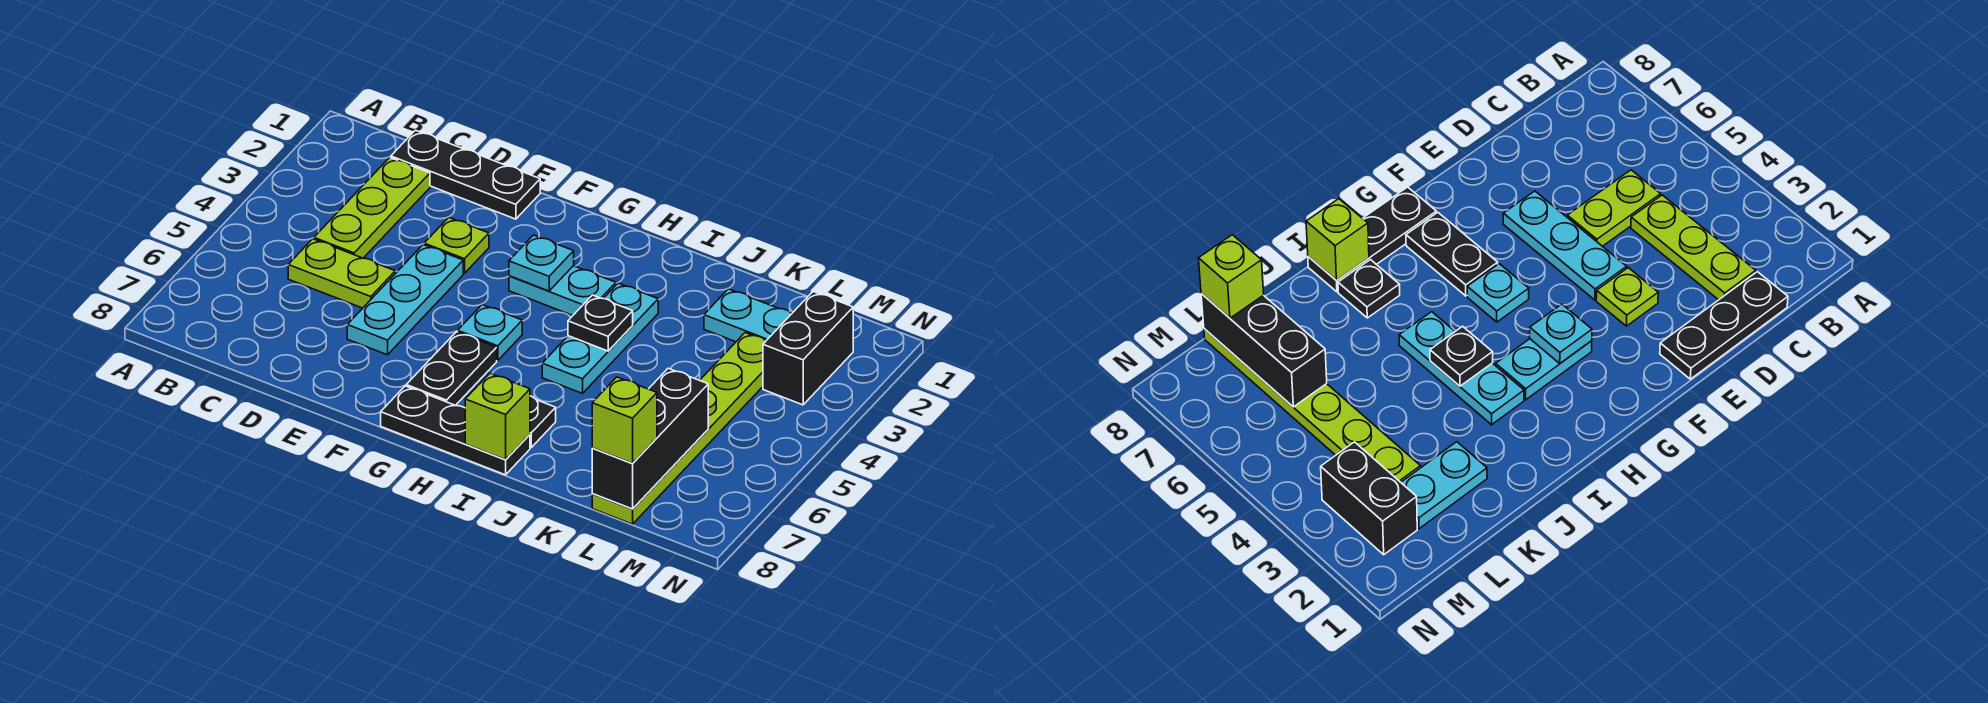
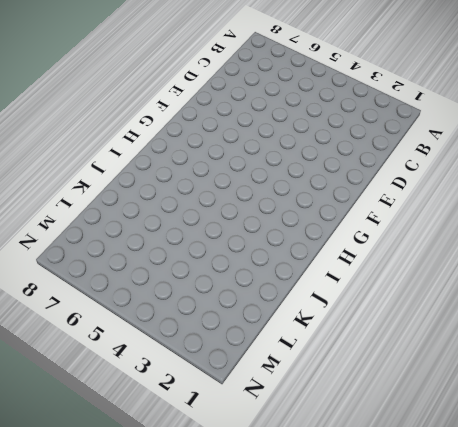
none -> black plate C1:E1 level 1
none -> lime plate C2:C4 level 1
none -> lime plate C5:D5 level 1

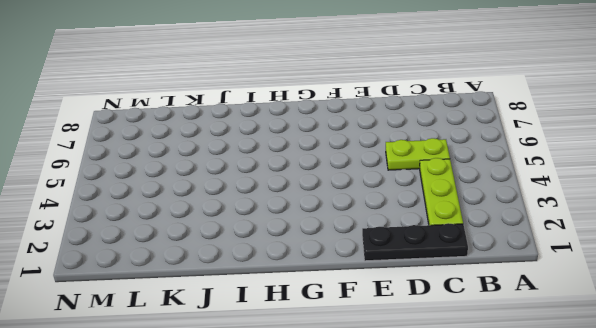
none -> lime plate E3 level 1
none -> cyan plate E4:E6 level 1
none -> cyan plate G3:H3 level 1

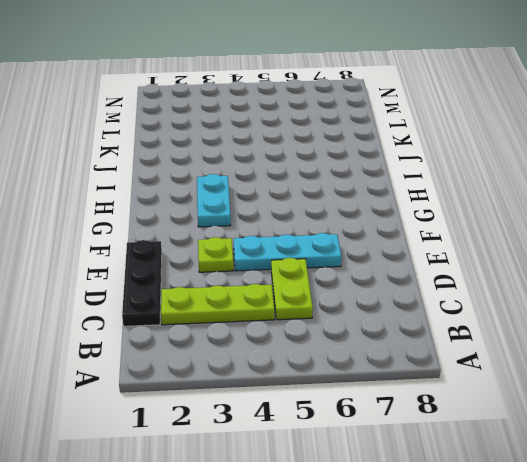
none -> cyan plate G5 level 1
none -> black plate G6:G7 level 1
none -> black plate G8:I8 level 1

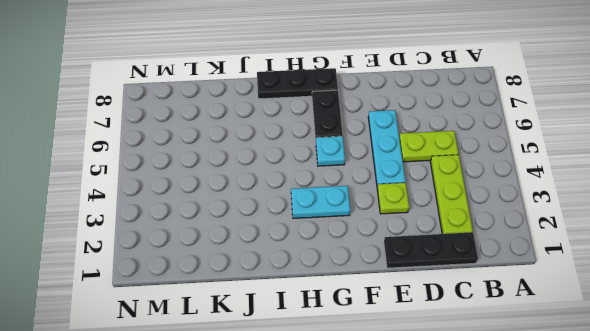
none -> cyan plate I3:I5 level 1
none -> black plate I7 level 1
none -> cyan plate K2:L2 level 1

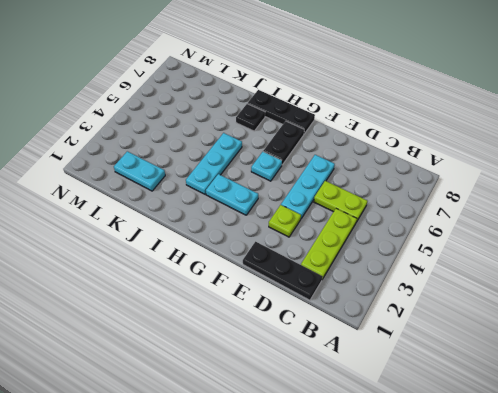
none -> lime plate L3:L8 level 1
none -> black brick M2:M3 level 1
none -> cyan plate G3 level 2

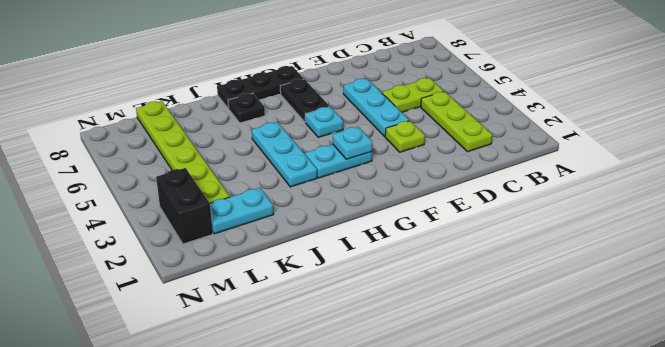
none -> black plate C1:E1 level 1
none -> black plate I4 level 2
none -> lime brick I8 level 2

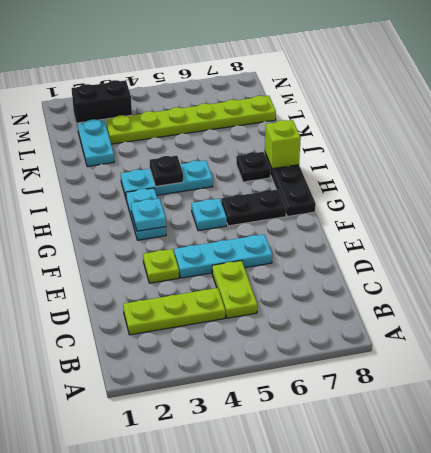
none -> black plate C1:E1 level 1
none -> black brick L6:L8 level 2
none -> lime brick L8 level 3

